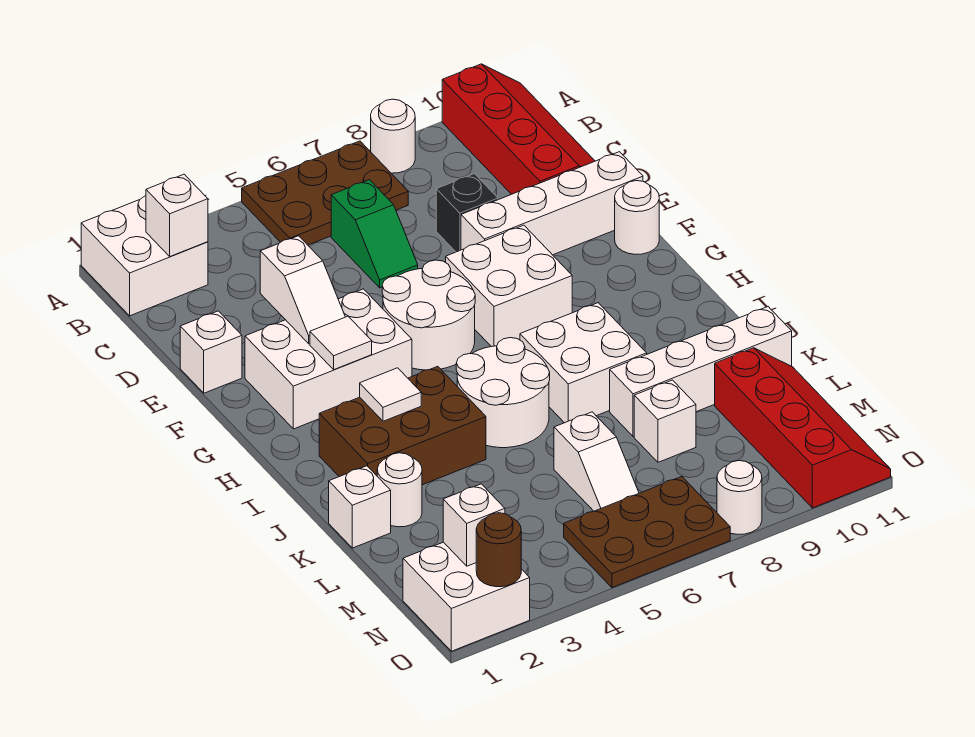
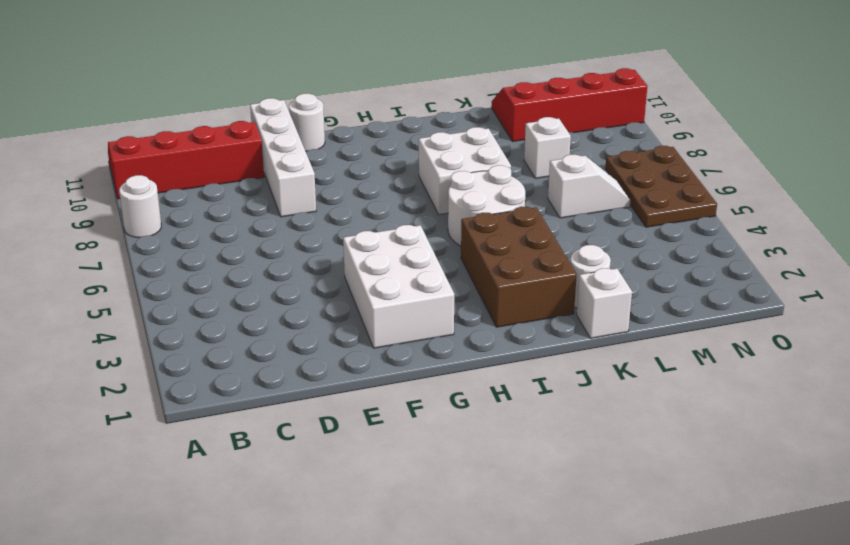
none -> white brick A1:B2 level 1
none -> brown plate A5:B7 level 1
none -> green slope C6:D6 level 1 top C
none -> black brick D8 level 1

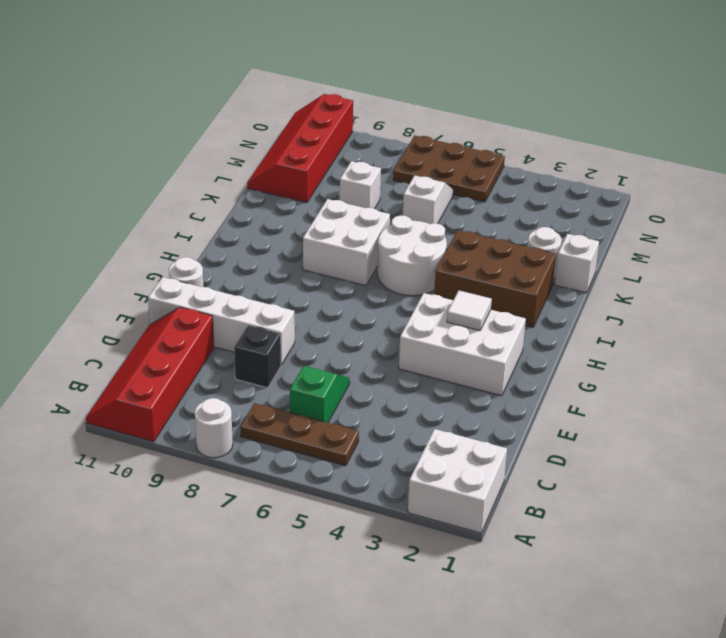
brown plate B5:B7 level 1 -> brown plate A5:B7 level 1
none -> white brick E1 level 1
none -> white round brick F5:G6 level 1
none -> white brick F7:G8 level 1
none -> white brick K8:K11 level 1

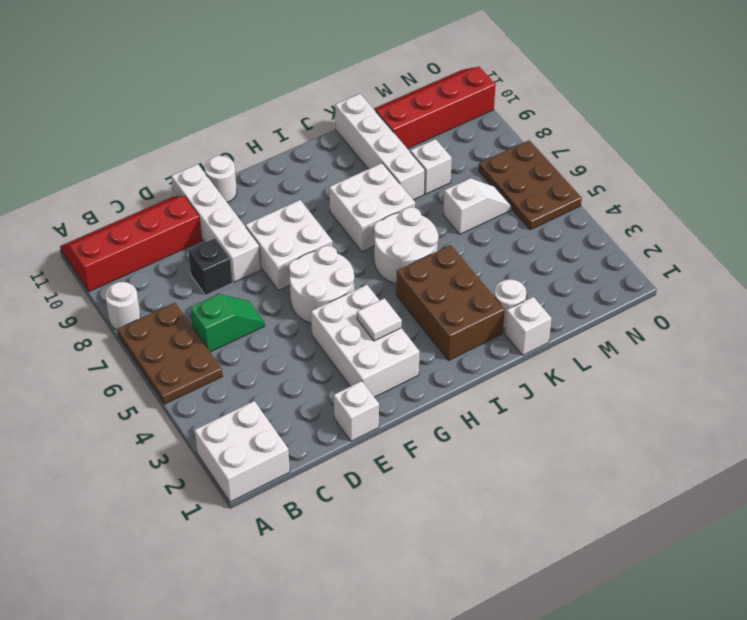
none -> white brick N1:O2 level 1
none -> white round brick O8 level 1
none -> white brick B2 level 2
none -> white slope E3:F3 level 2 top E

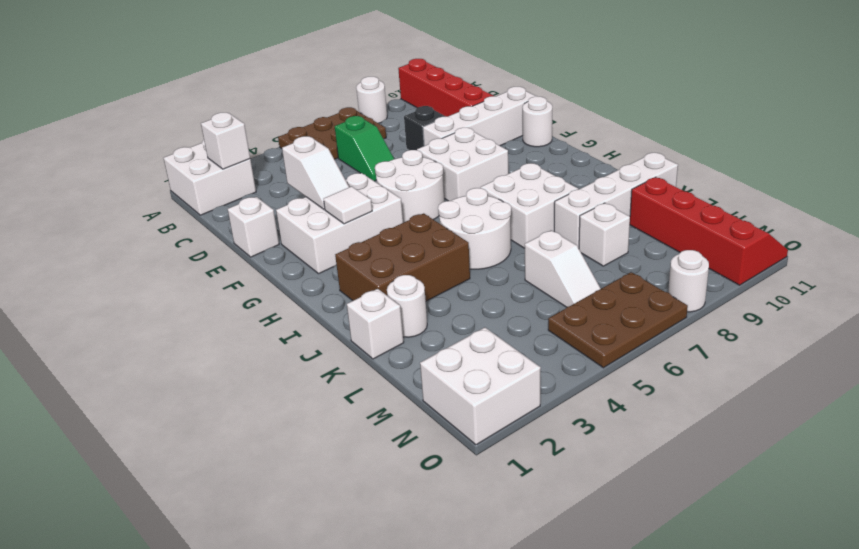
none -> white tile I3 level 2
none -> white brick N2 level 2
none -> brown round brick O2 level 2

